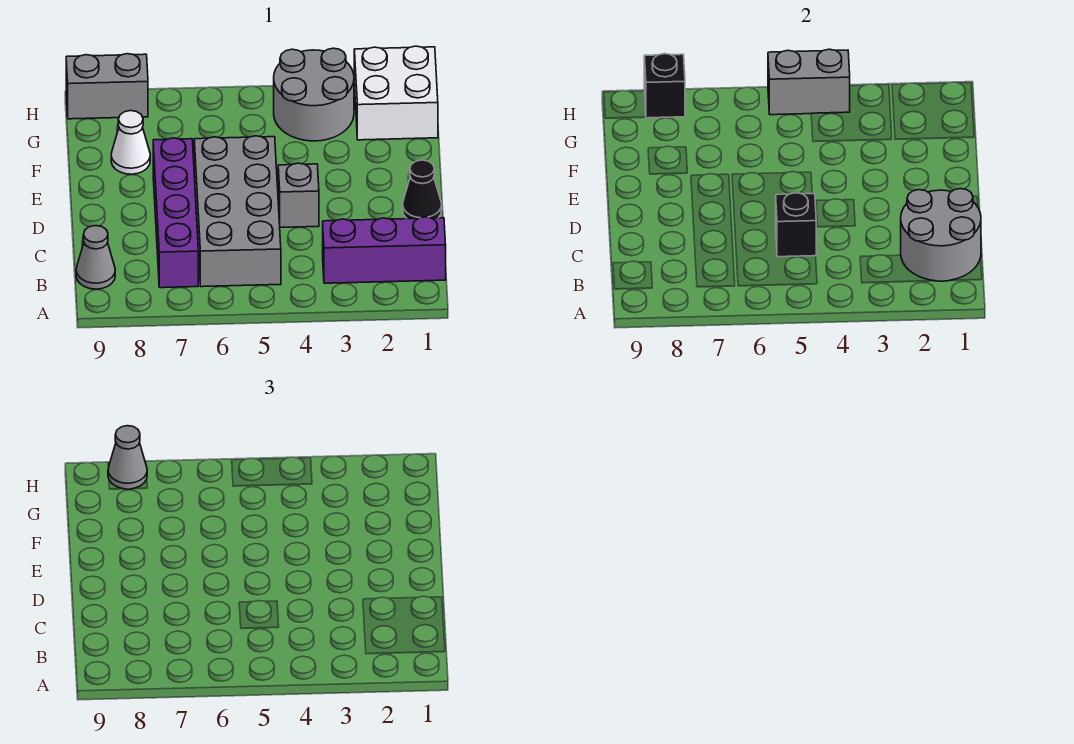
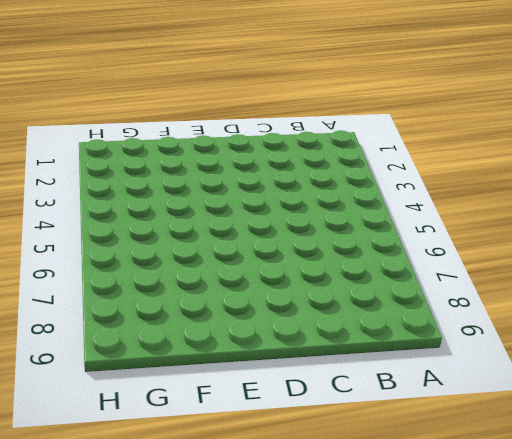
none -> purple brick B1:B3 level 1
none -> grey brick B5:E6 level 1
none -> purple brick B7:E7 level 1

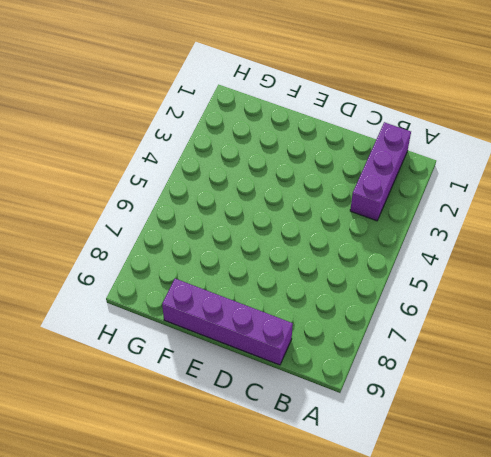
purple brick C9:F9 level 1 -> purple brick B7:E7 level 1
none -> grey brick B5:E6 level 1
none -> grey cone B9 level 1
none -> black cone D1 level 1

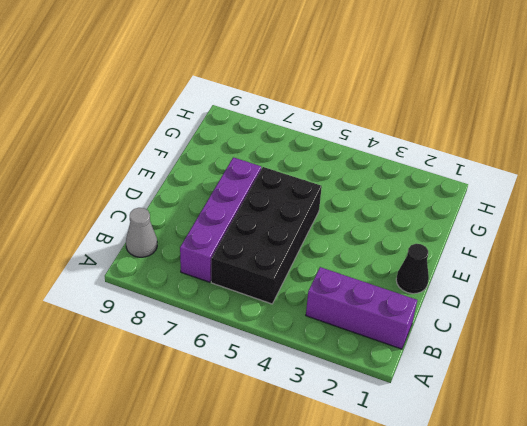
black brick B5:E6 level 1 -> grey brick B5:E6 level 1
none -> grey brick D4 level 1
none -> white cone F8 level 1
none -> white brick G1:H2 level 1

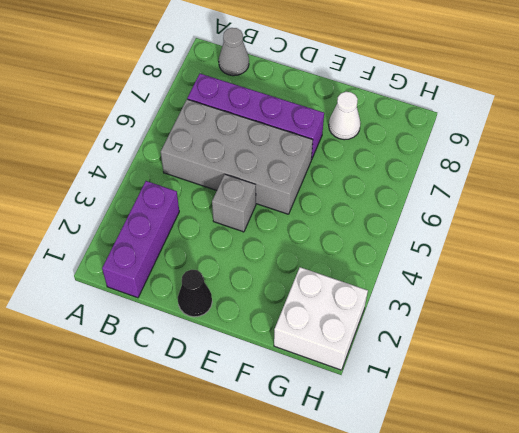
none -> grey round brick G3:H4 level 1
none -> grey brick H8:H9 level 1
none -> grey round brick B1:C2 level 2

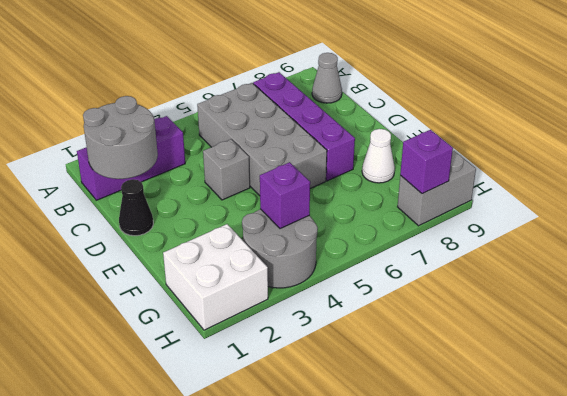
purple brick G4 level 2 -> none
purple brick H8 level 2 -> black brick H8 level 2
none -> black brick C5 level 2
none -> grey brick H4:H5 level 2
none -> grey cone H8 level 3

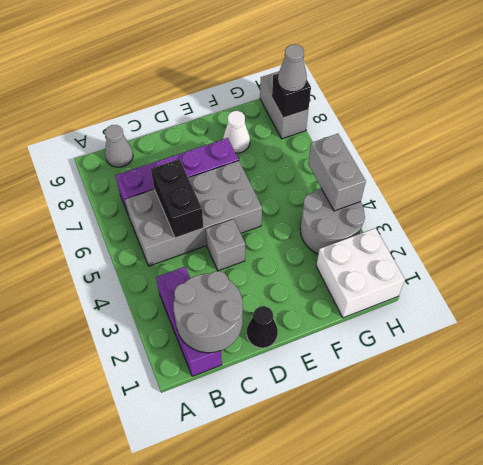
black brick C5:C6 level 2 -> black brick C5 level 2

